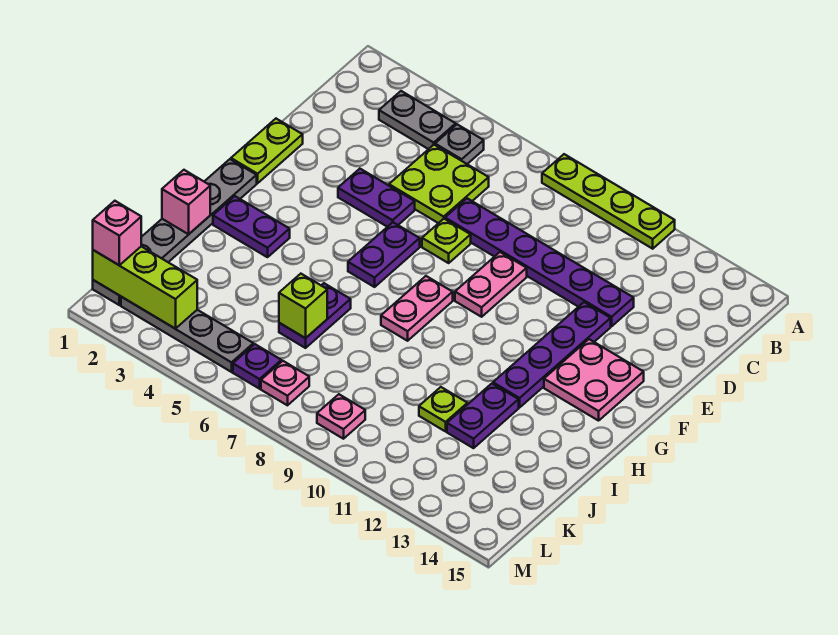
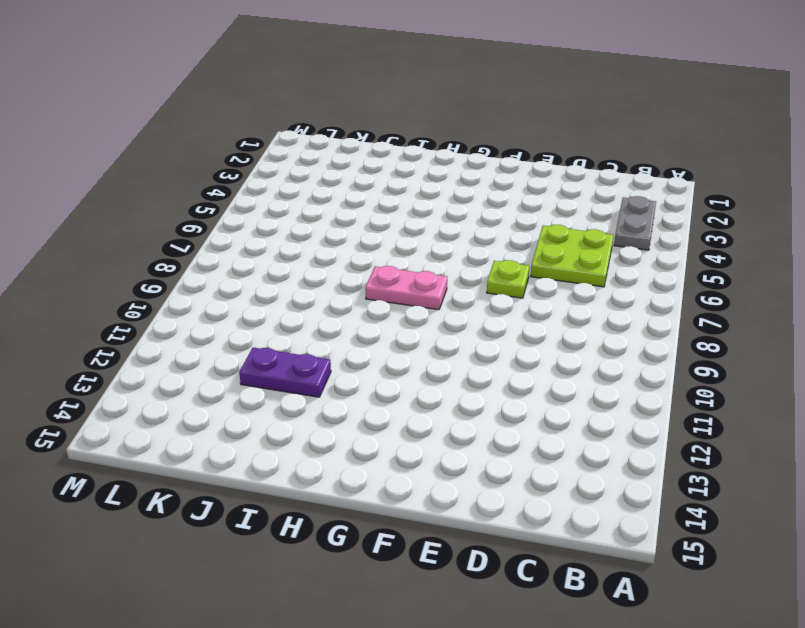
none -> lime plate A8:A11 level 1
none -> grey plate B5 level 1
none -> purple plate D7:D12 level 1

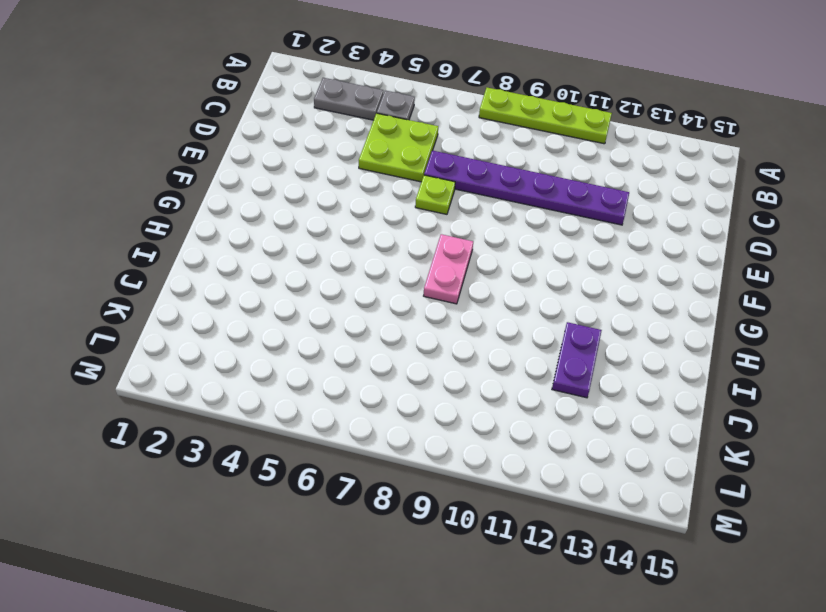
none -> lime plate E1:F1 level 1
none -> purple plate E4:E5 level 1
none -> pink plate E9:F9 level 1

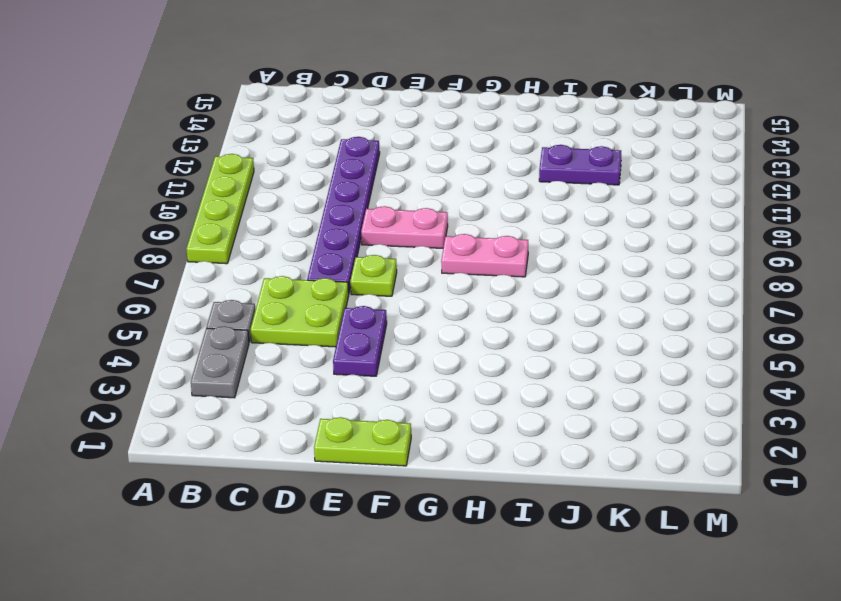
none -> purple plate E12:H12 level 1
none -> purple plate F6:G6 level 1
none -> pink plate F13:G14 level 1

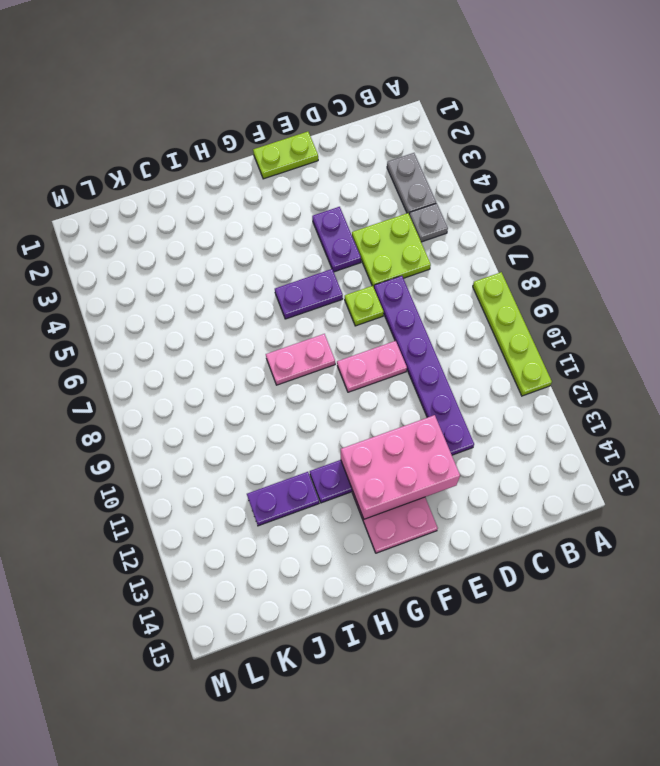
pink brick E12:G13 level 2 -> none
none -> grey plate G1:L1 level 1
none -> purple plate H2:H3 level 1
none -> purple plate I6:J6 level 1

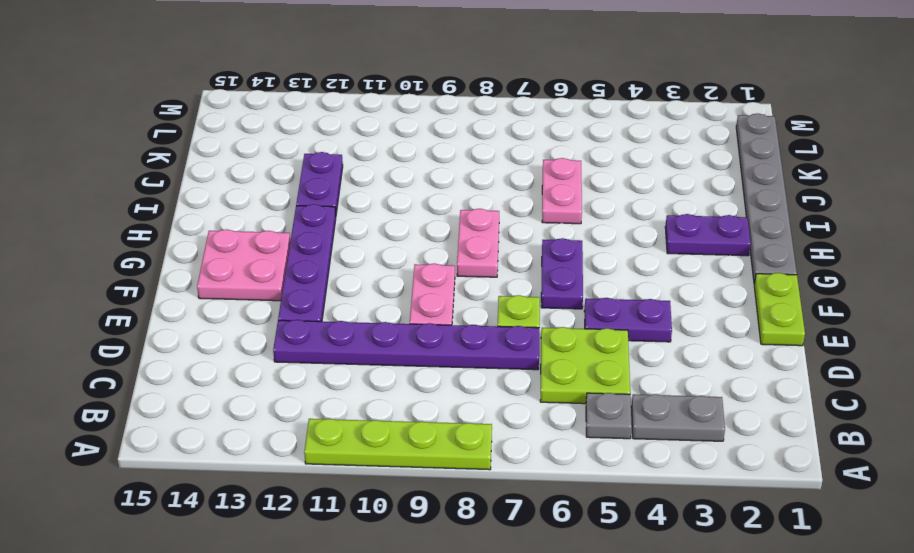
pink plate I6:J6 level 1 -> purple plate I6:J6 level 1
none -> lime plate J11 level 1
none -> grey plate L2:L5 level 1
none -> purple plate L6 level 1

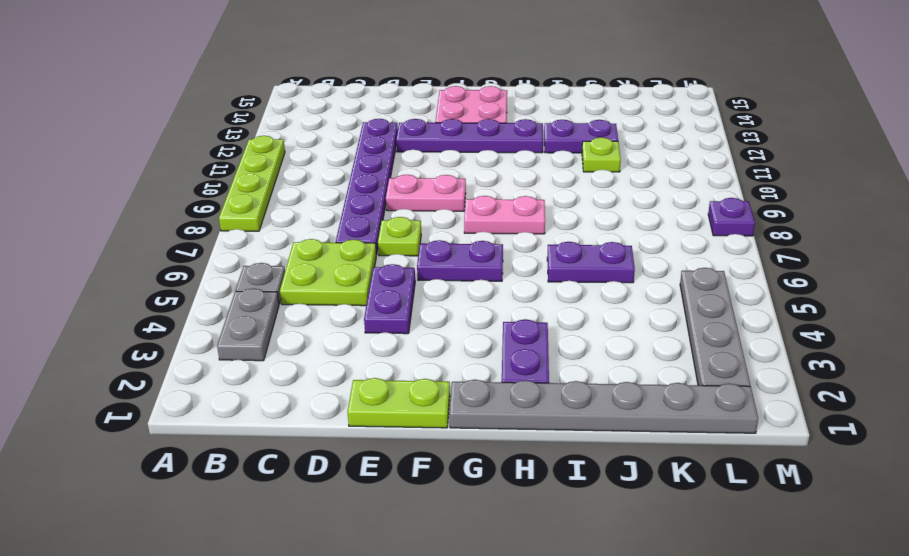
purple plate M8 level 1 -> purple plate L6 level 1
none -> pink plate L7 level 1
none -> pink plate L9 level 1
none -> pink brick I1 level 2

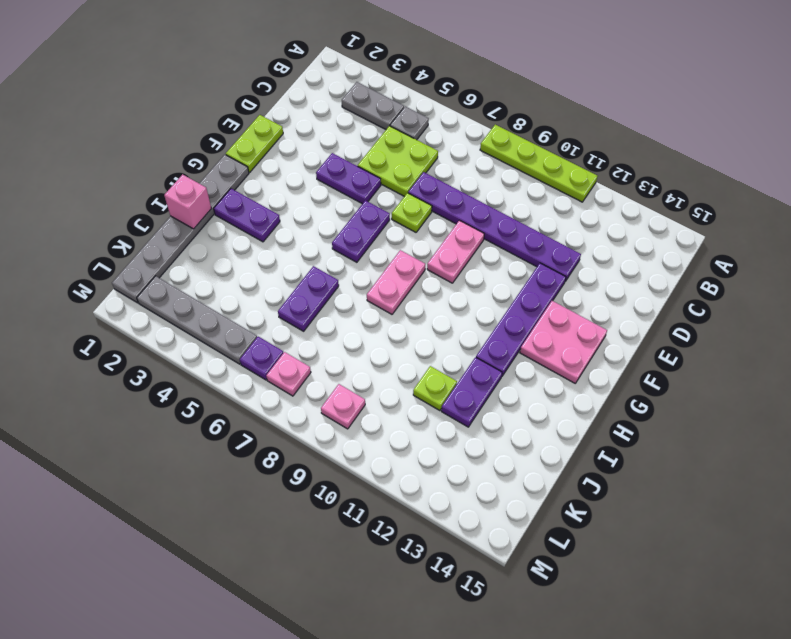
none -> lime brick J6 level 2
none -> lime brick L1:L3 level 2
none -> pink brick L1 level 3

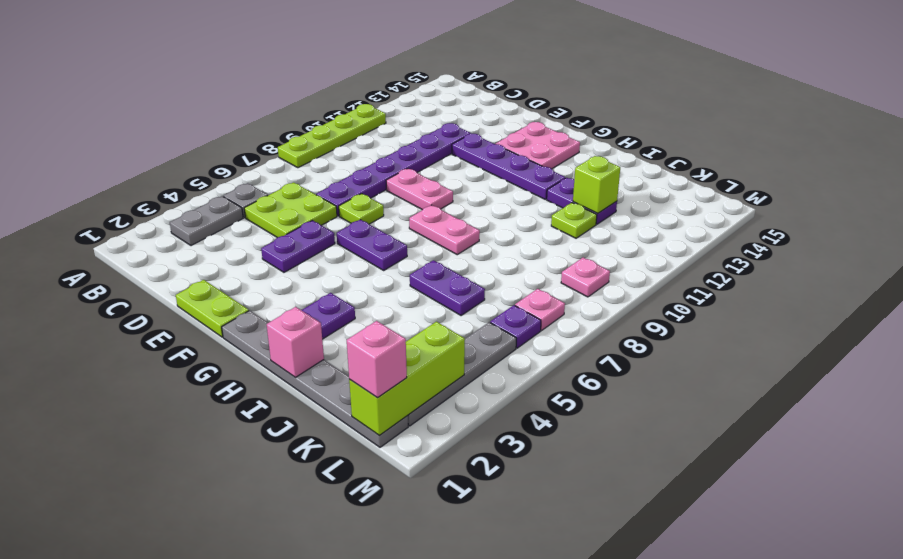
lime brick J12 level 2 -> lime brick J6 level 2

